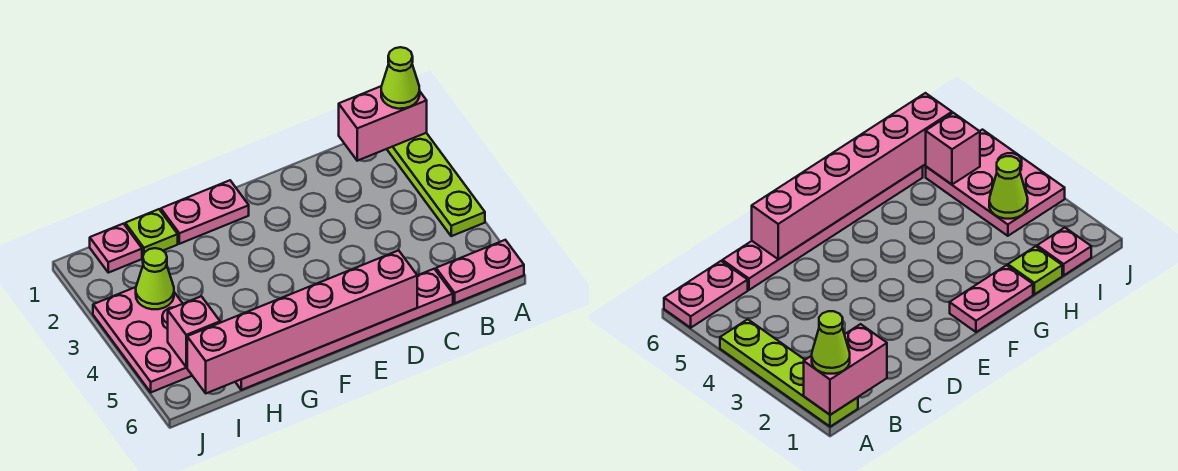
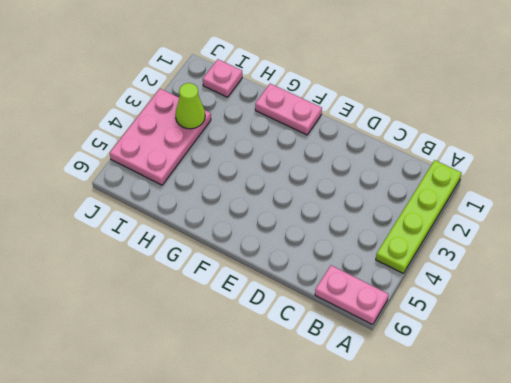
none -> pink plate C6:H6 level 1
none -> lime plate H1 level 1
none -> pink brick A1:B1 level 2

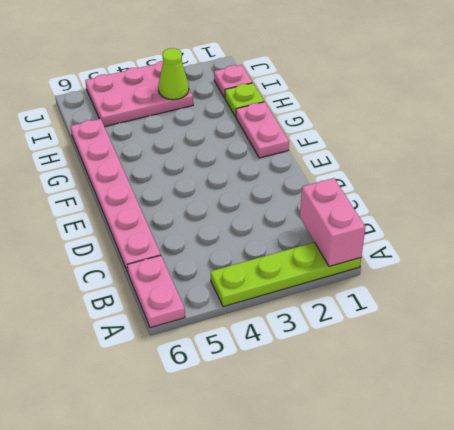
none -> pink brick D6:I6 level 2
none -> pink brick I5 level 2
none -> lime cone A1 level 3

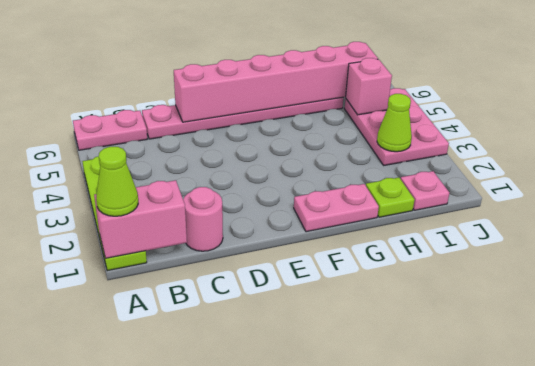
pink round brick C1 level 1 -> none

